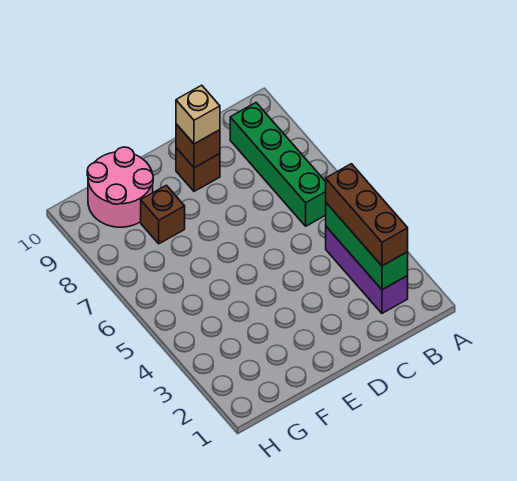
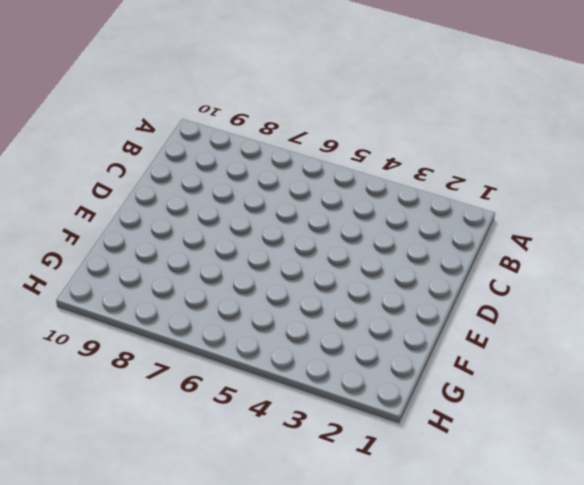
none -> purple brick B2:B4 level 1
none -> green brick B6:B9 level 1

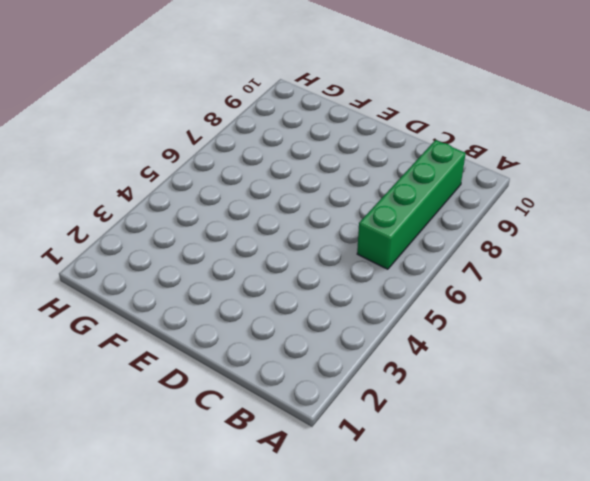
none -> purple brick B2:B4 level 1
none -> brown brick D9 level 1

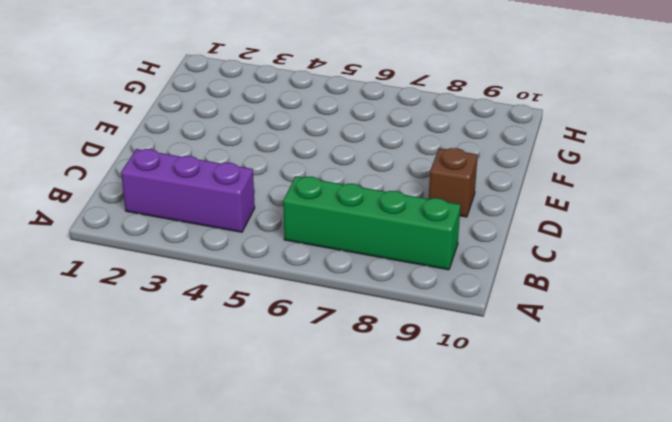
none -> brown brick F8 level 1
none -> pink round brick F9:G10 level 1

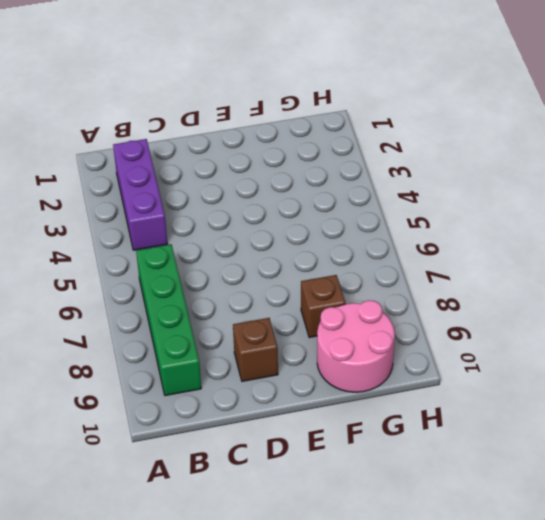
none -> green brick B2:B4 level 2
none -> brown brick D9 level 2

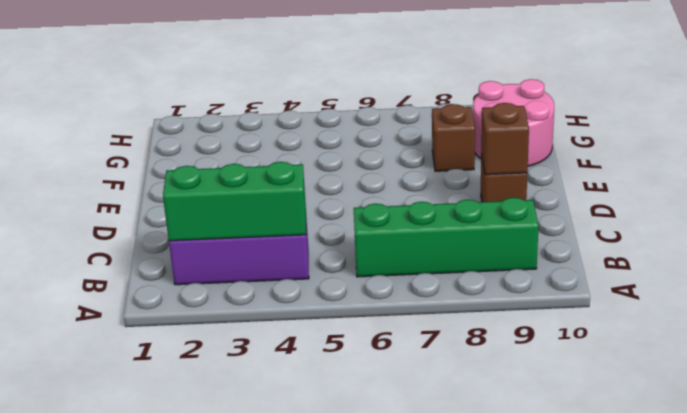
none -> brown brick B2:B4 level 3
none -> tan brick D9 level 3

